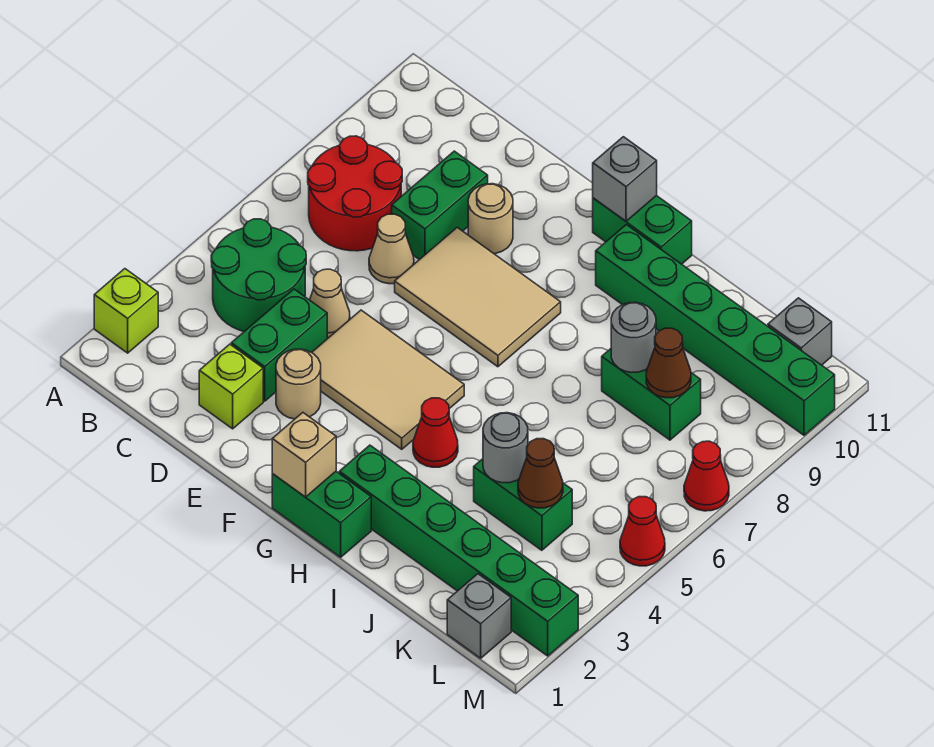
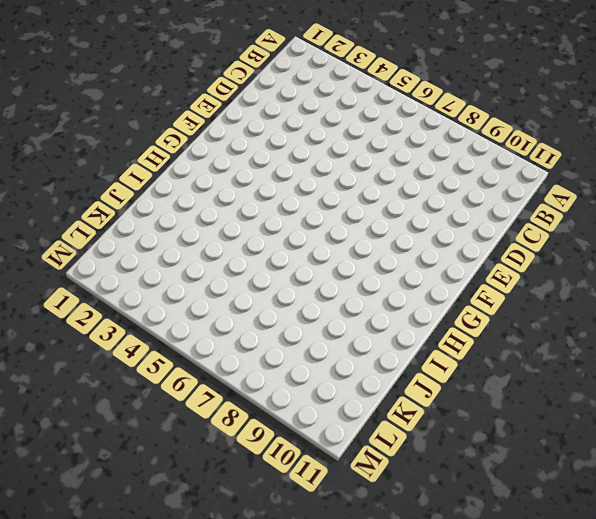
none -> lime brick A2 level 1
none -> green round brick B4:C5 level 1
none -> red round brick B7:C8 level 1

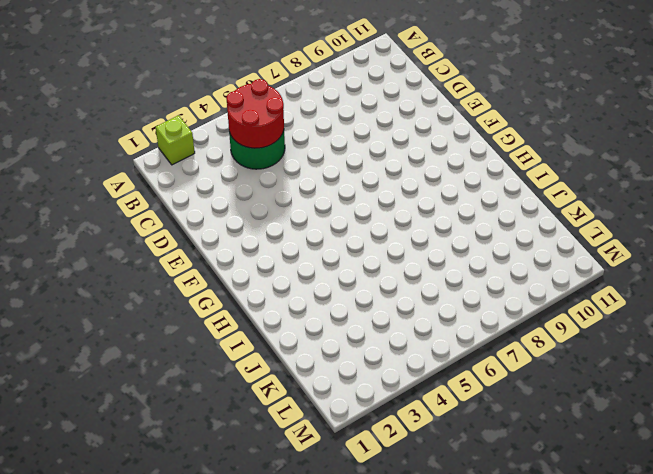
red round brick B4:C5 level 2 -> red round brick B7:C8 level 1
none -> lime brick D2 level 1
none -> green brick D3:D4 level 1
none -> tan cone D5 level 1

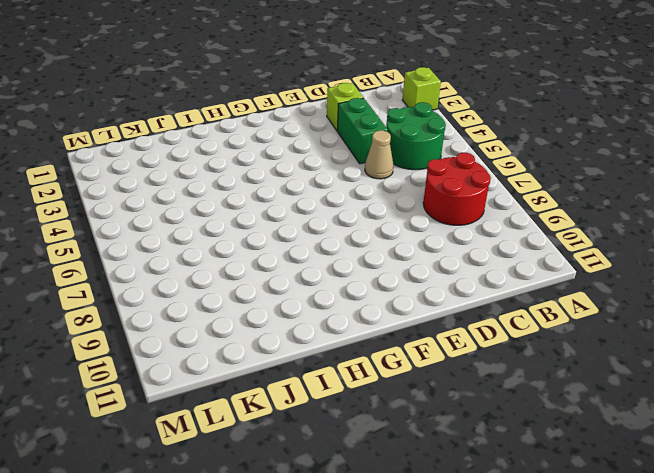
none -> tan cone D7 level 1
none -> green brick D8:D9 level 1
none -> tan round brick E3 level 1

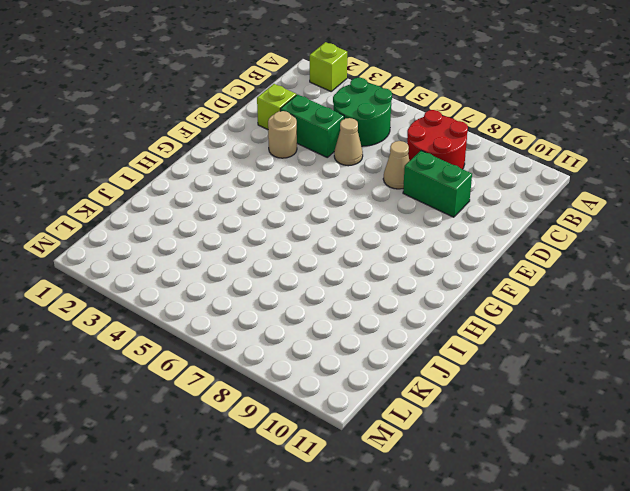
none -> tan tile E4:G5 level 1
none -> tan tile E7:G8 level 1
none -> tan round brick E9 level 1

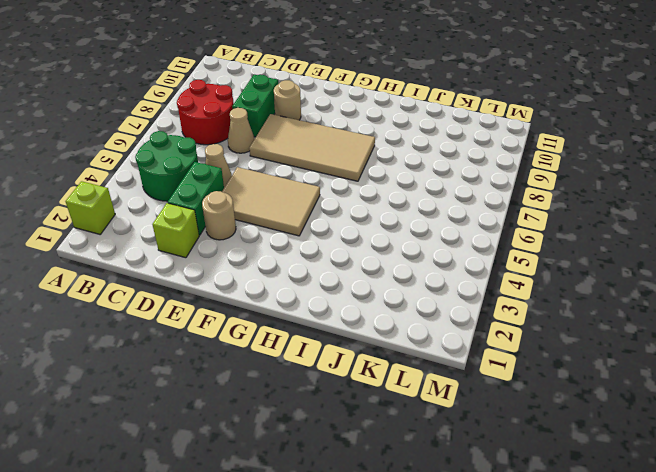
tan tile E7:H8 level 1 -> tan tile E7:G8 level 1
none -> green brick G1:H1 level 1
none -> green brick G11:H11 level 1
none -> green brick H2:M2 level 1

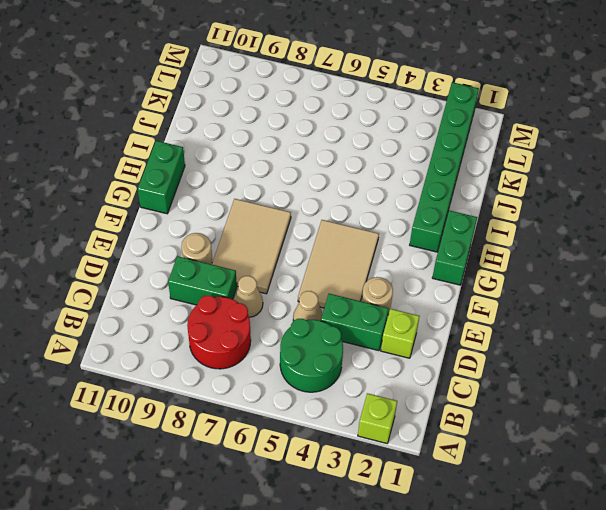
none -> red cone H4 level 1
none -> green brick H10:M10 level 1
none -> green brick J4:K4 level 1

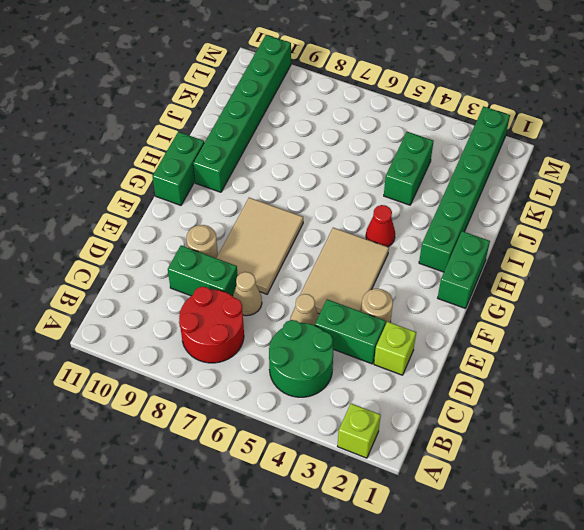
none -> green brick J8:K8 level 1
none -> grey brick L1 level 1
none -> grey brick L11 level 1

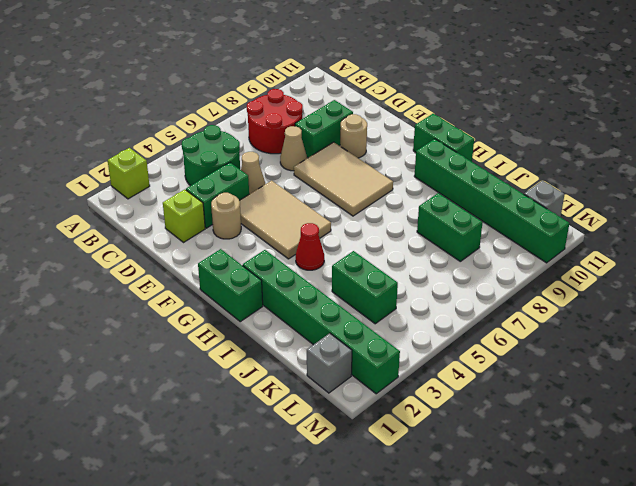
none -> red cone M5 level 1
none -> red cone M7 level 1
none -> tan brick G1 level 2

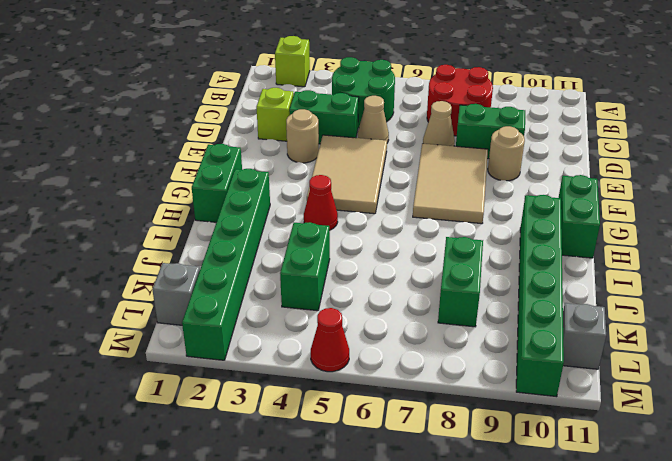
none -> red cone M7 level 1
none -> tan brick G1 level 2
none -> grey brick G11 level 2

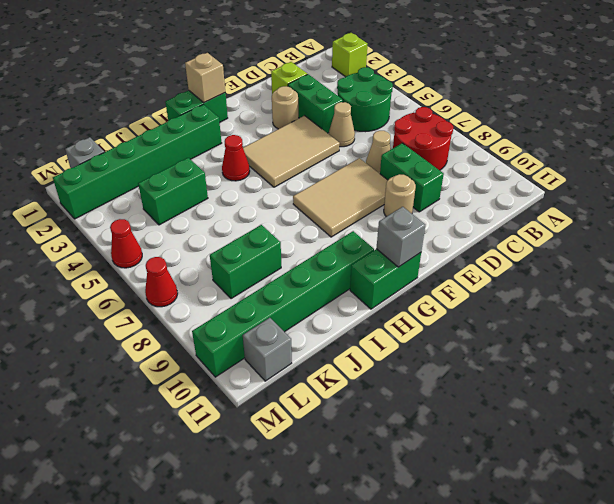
none -> grey round brick J4 level 2
none -> grey round brick J8 level 2
none -> brown cone K4 level 2

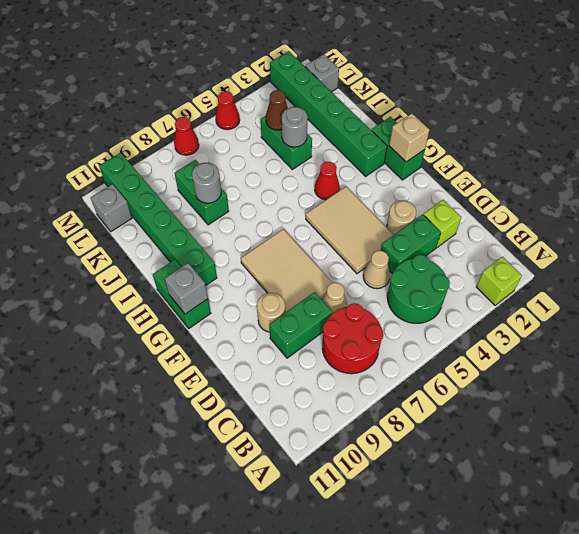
none -> brown cone K8 level 2

